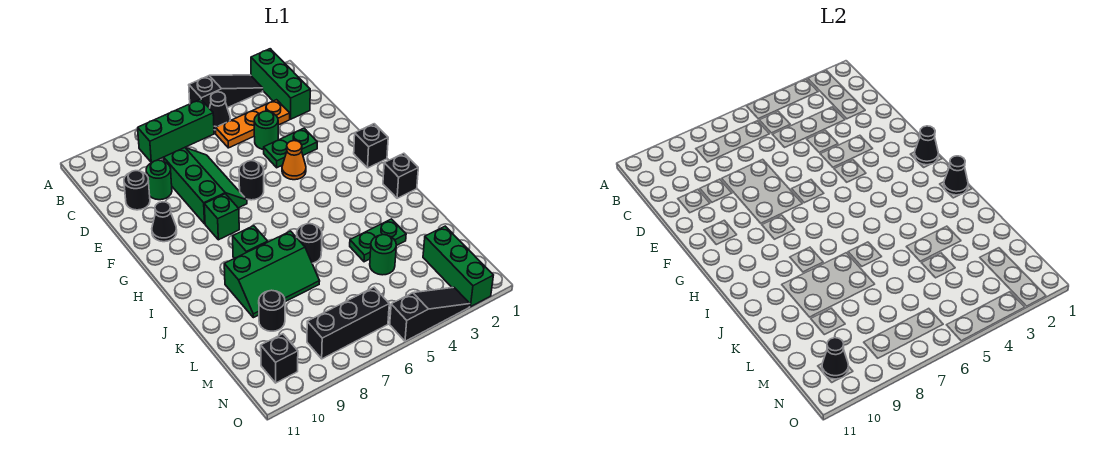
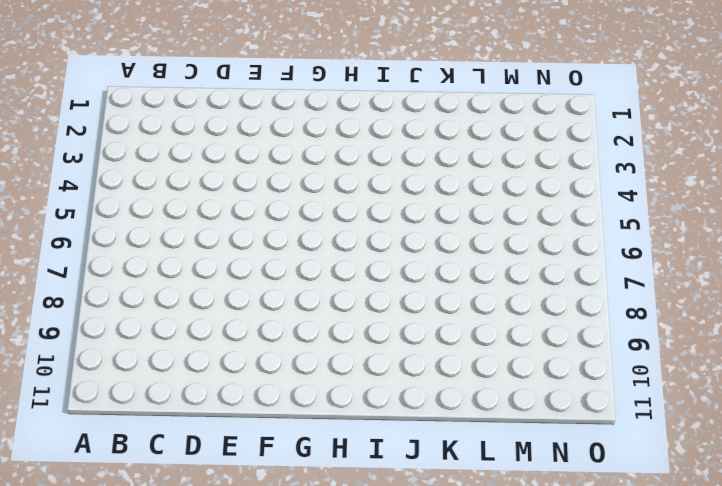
none -> green brick A2:C2 level 1
none -> black slope A3:A5 level 1 top 5
none -> black cone B5 level 1

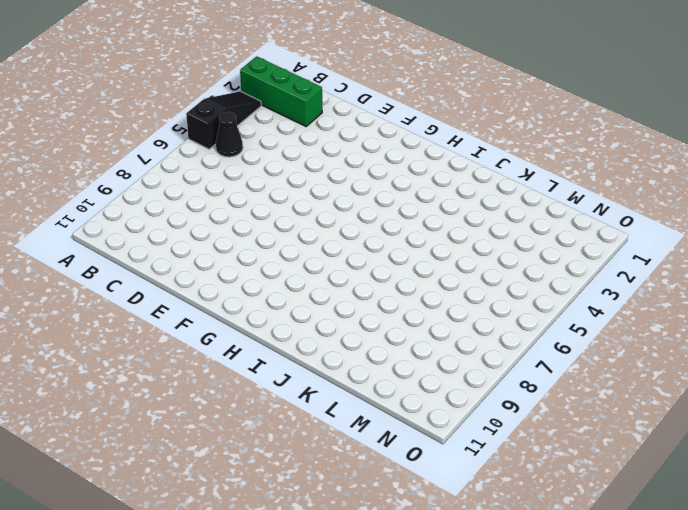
none -> green brick B6:B8 level 1
none -> orange plate C3:C5 level 1
none -> green round brick D4 level 1

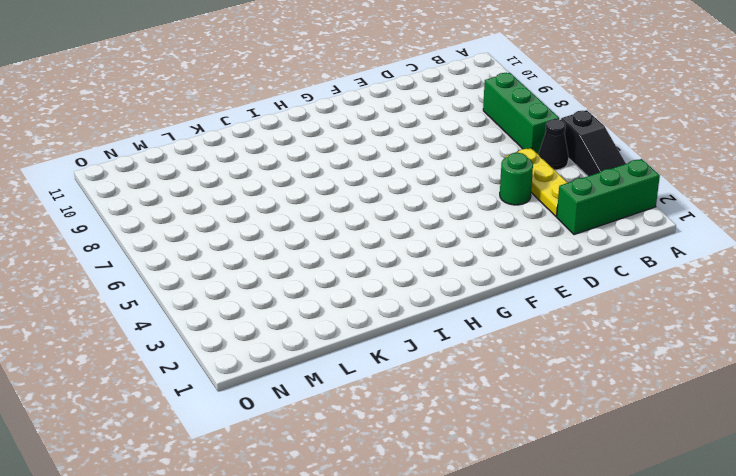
yellow plate C3:C5 level 1 -> orange plate C3:C5 level 1
none -> green slope D7:F8 level 1 top 8
none -> green round brick D9 level 1
none -> black round brick D10 level 1

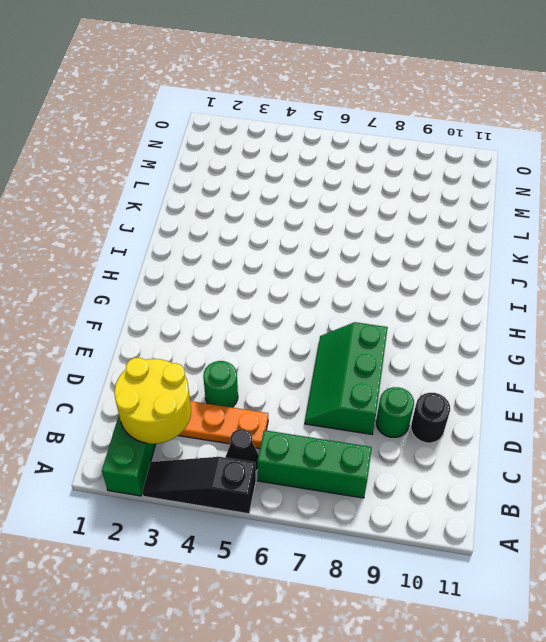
yellow round brick B2:C3 level 2 -> none
none -> green plate E3:E4 level 1
none -> orange cone F4 level 1
none -> black round brick F6 level 1

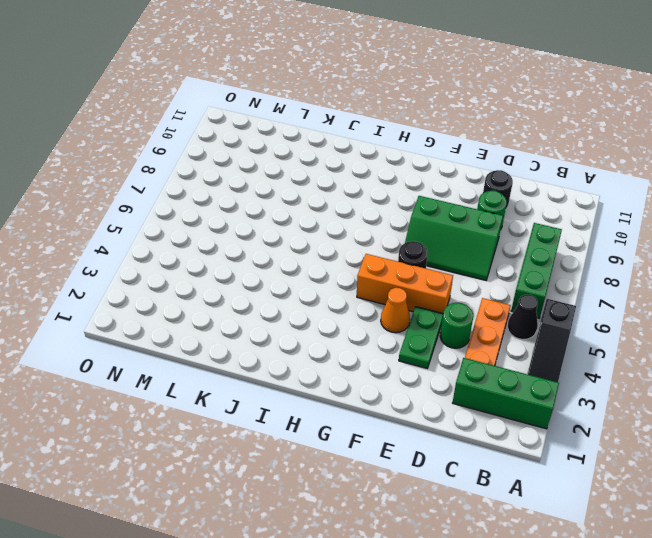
orange brick E5:G5 level 1 -> none
none -> black cone F10 level 1
none -> black brick G1 level 1
none -> green brick G8 level 1

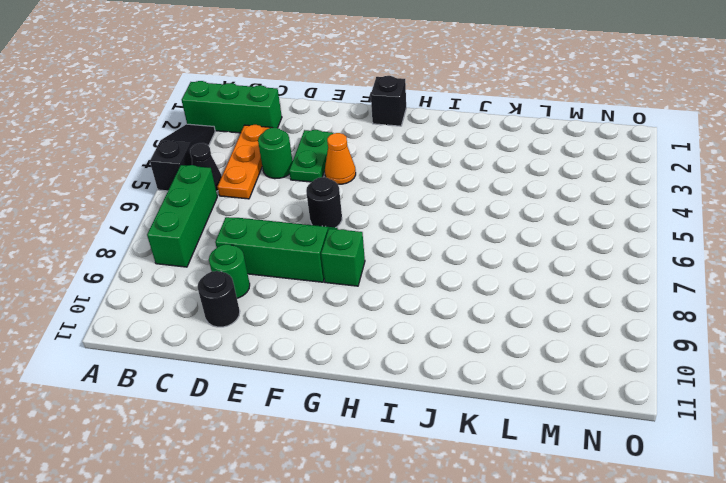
none -> black cone F10 level 1
none -> black brick I1 level 1
none -> green brick I8 level 1

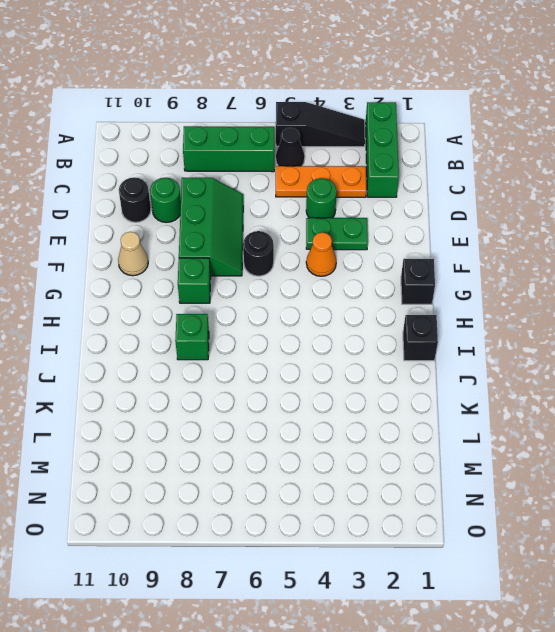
tan cone F10 level 1 -> black cone F10 level 1
none -> black round brick J6 level 1
none -> green slope J7:K9 level 1 top J
none -> green plate K3:K4 level 1

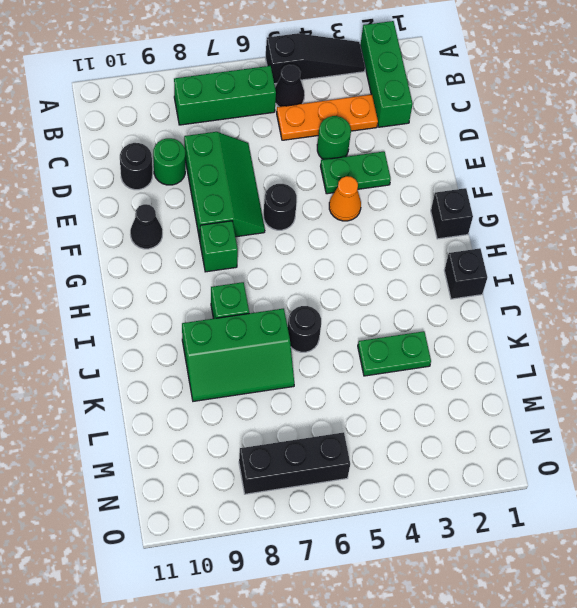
none -> green round brick L4 level 1
none -> black round brick L9 level 1
none -> green brick M2:O2 level 1

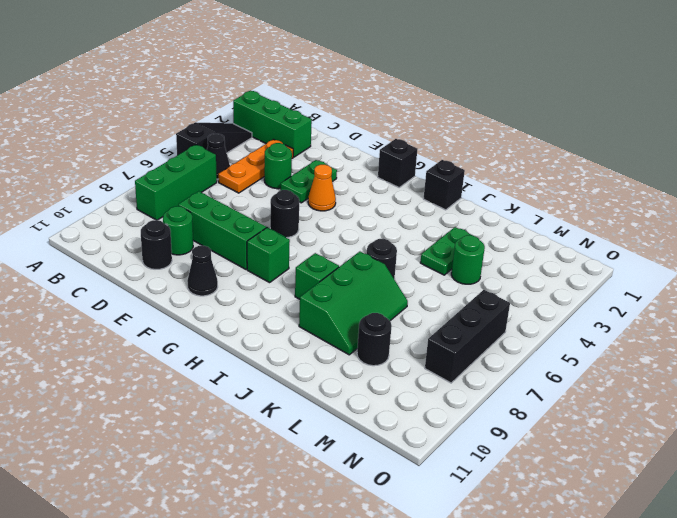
none -> green brick M2:O2 level 1
none -> black brick N10 level 1
none -> black slope O3:O5 level 1 top 5

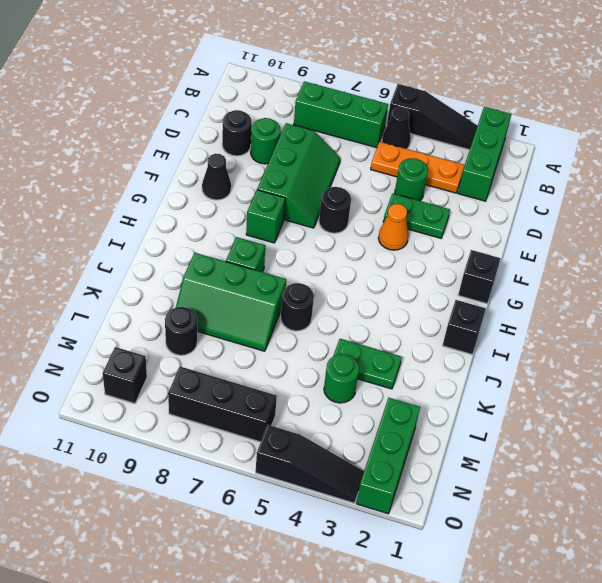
none -> black cone G1 level 2
none -> black cone I1 level 2
none -> black cone N10 level 2

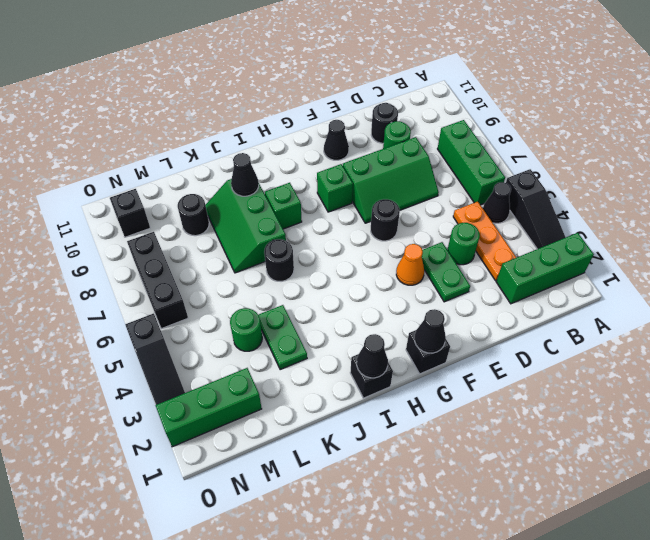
black cone J9 level 2 -> black cone N10 level 2

